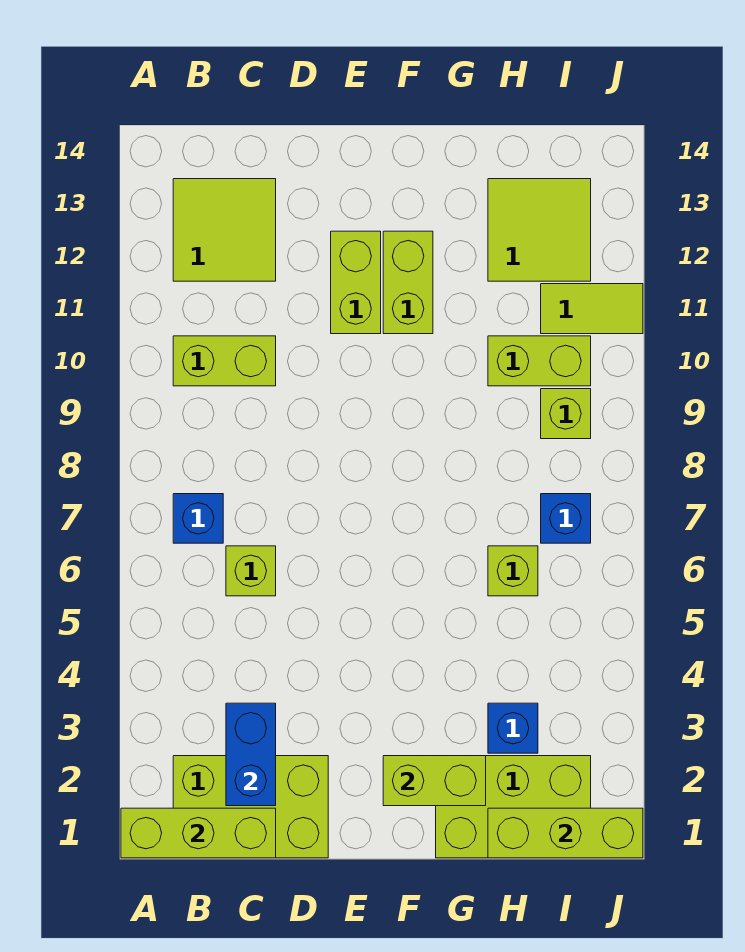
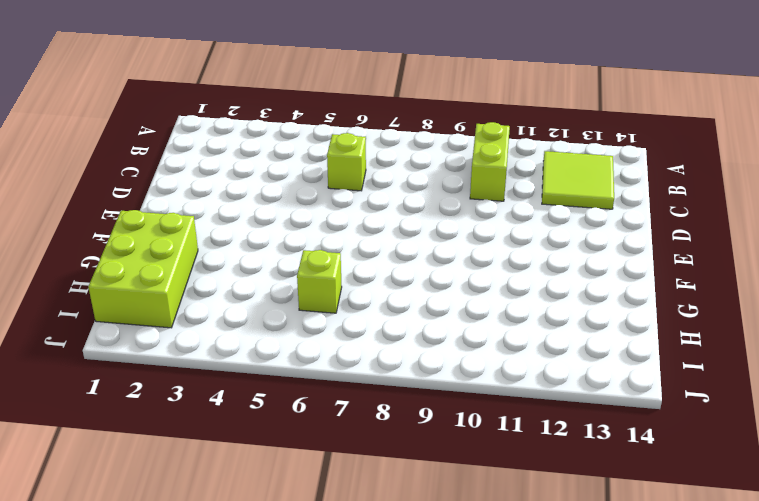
none -> lime brick B1:D2 level 1
none -> blue brick B7 level 1
none -> lime brick E11:E12 level 1

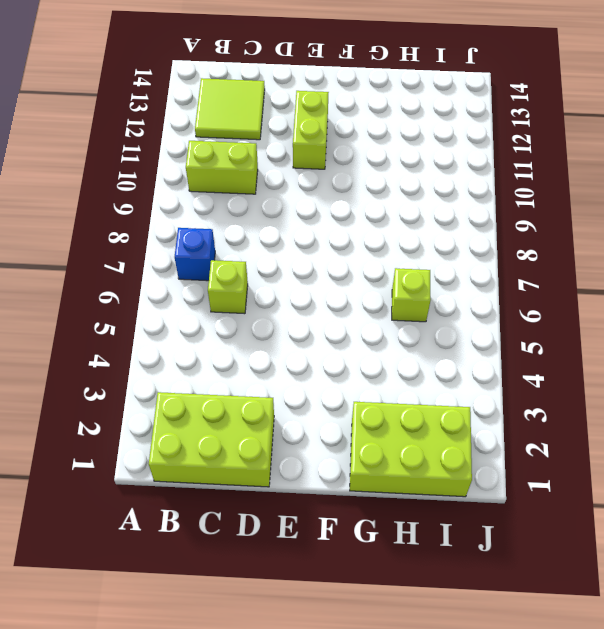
none -> lime brick F11:F12 level 1
none -> blue brick H3 level 1
none -> lime brick H10:I10 level 1

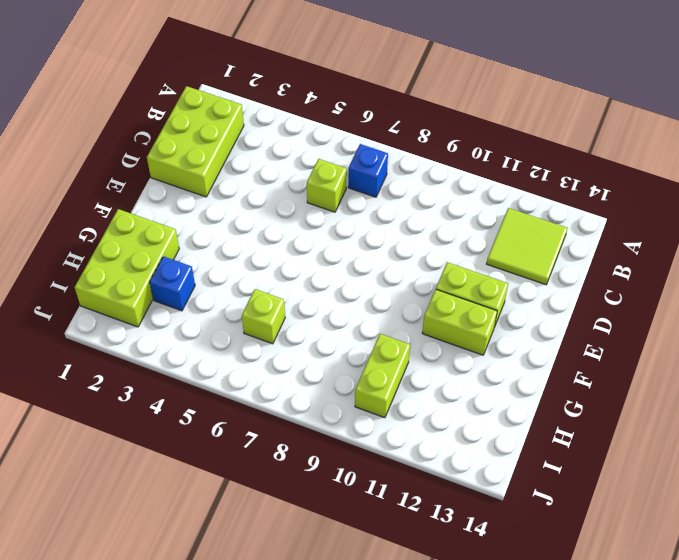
none -> lime brick B10:C10 level 1
none -> lime tile H12:I13 level 1
none -> blue brick I7 level 1

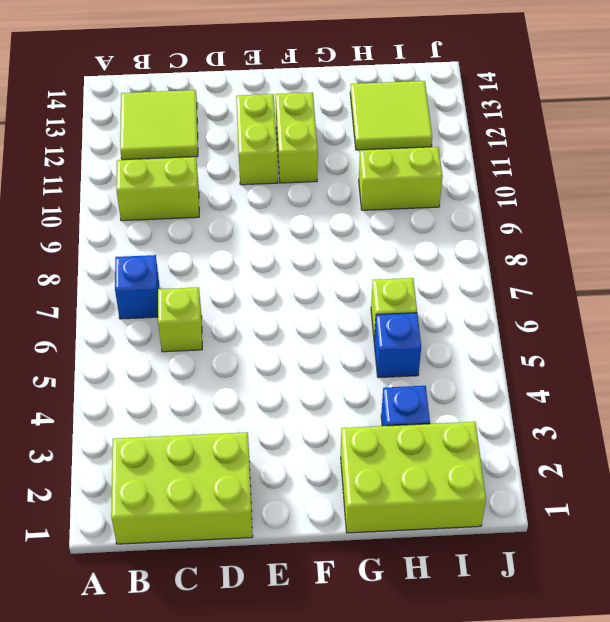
blue brick H5 level 1 -> blue brick I7 level 1
none -> lime brick I9 level 1
none -> lime tile I11:J11 level 1
none -> lime brick A1:C1 level 2

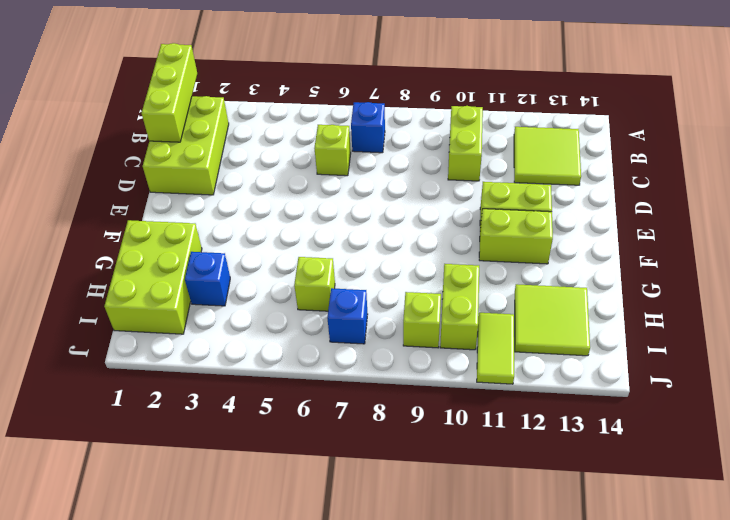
none -> blue brick C2:C3 level 2
none -> lime brick F2:G2 level 2
none -> lime brick H1:J1 level 2

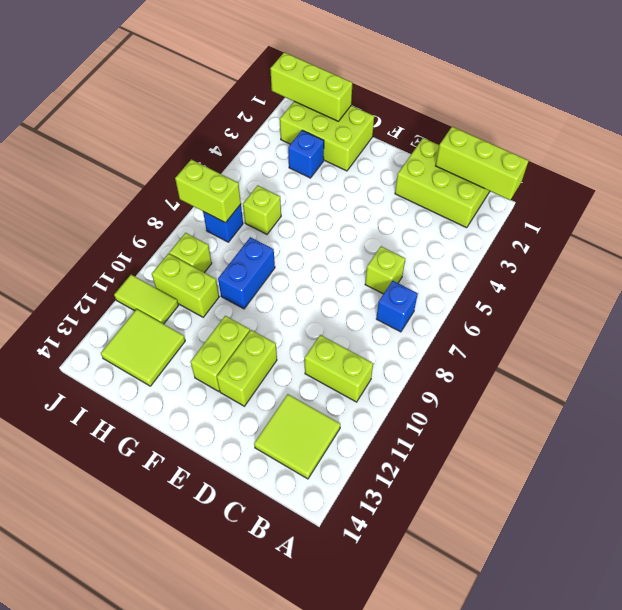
blue brick G8:G9 level 1 -> blue brick C2:C3 level 2
lime brick I7:J7 level 2 -> lime brick F2:G2 level 2

